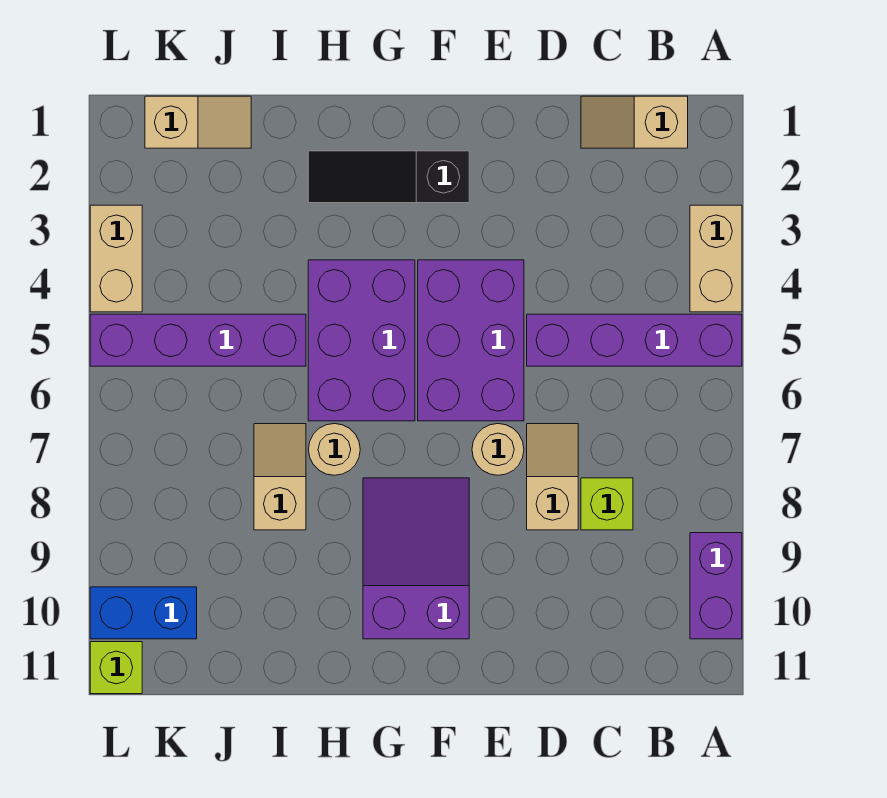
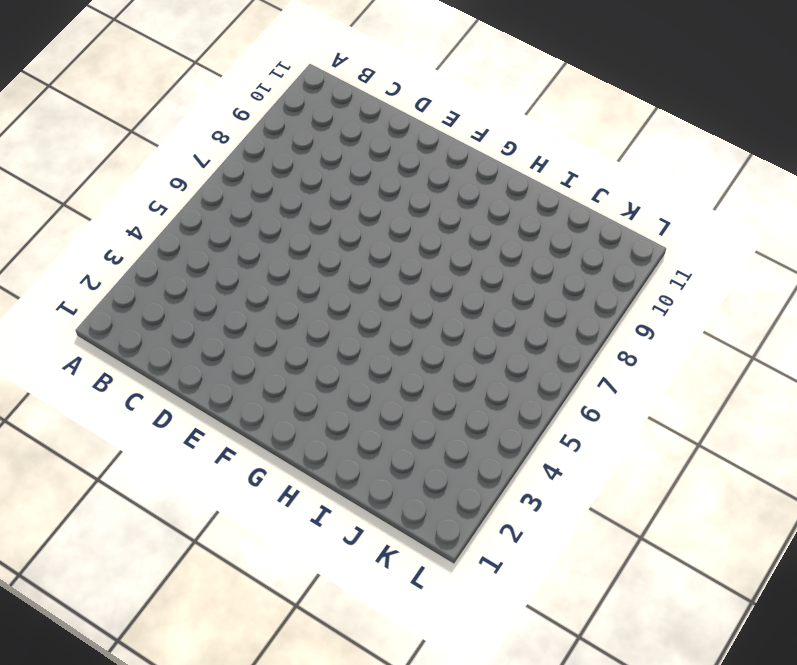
none -> tan brick A3:A4 level 1
none -> purple brick A5:D5 level 1
none -> purple brick A9:A10 level 1

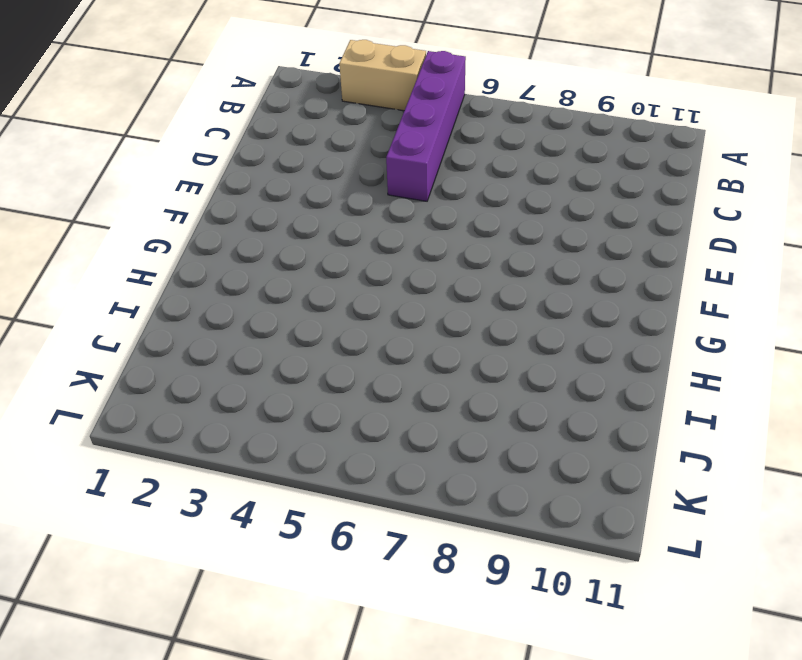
none -> purple brick A9:A10 level 1
none -> tan slope B1:C1 level 1 top B
none -> lime brick C8 level 1

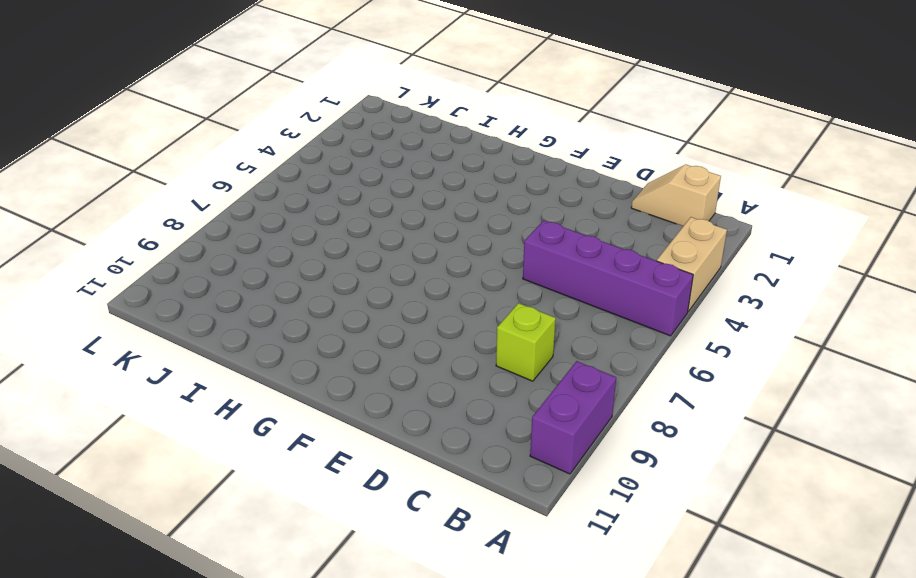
none -> tan slope D7:D8 level 1 top 8
none -> purple brick E4:F6 level 1
none -> tan round brick E7 level 1

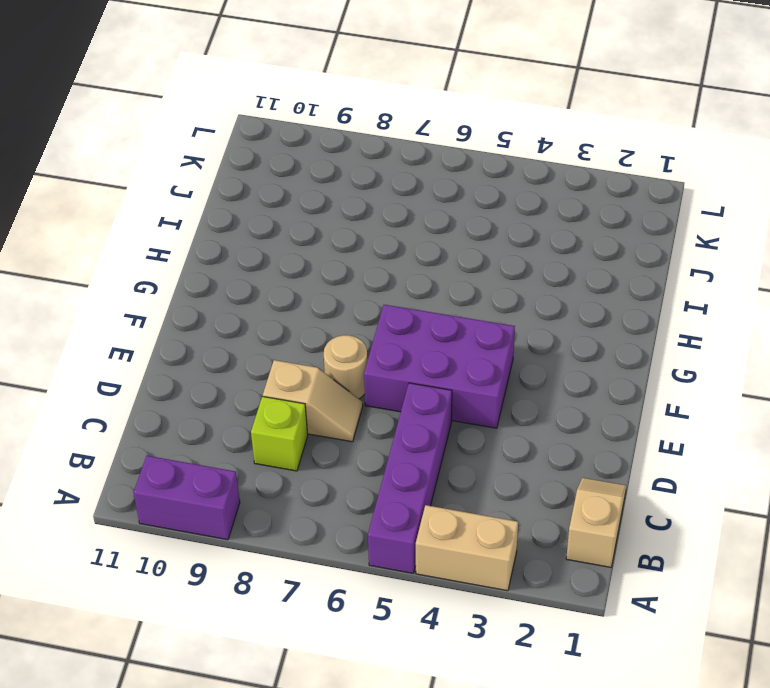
none -> black slope F2:H2 level 1 top F
none -> purple slope F8:G10 level 1 top 10
none -> purple brick G4:H6 level 1

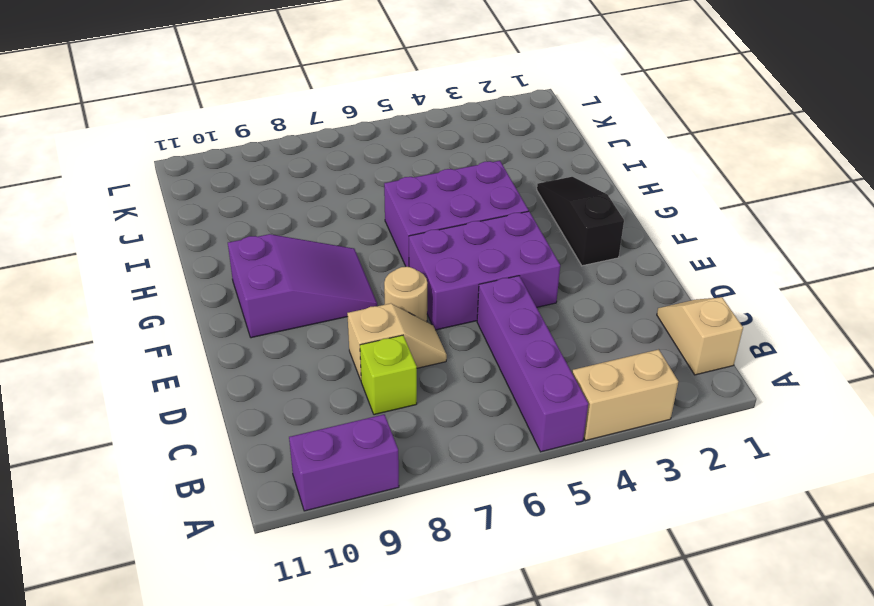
none -> tan round brick H7 level 1
none -> purple brick I5:L5 level 1
none -> tan slope I7:I8 level 1 top 8

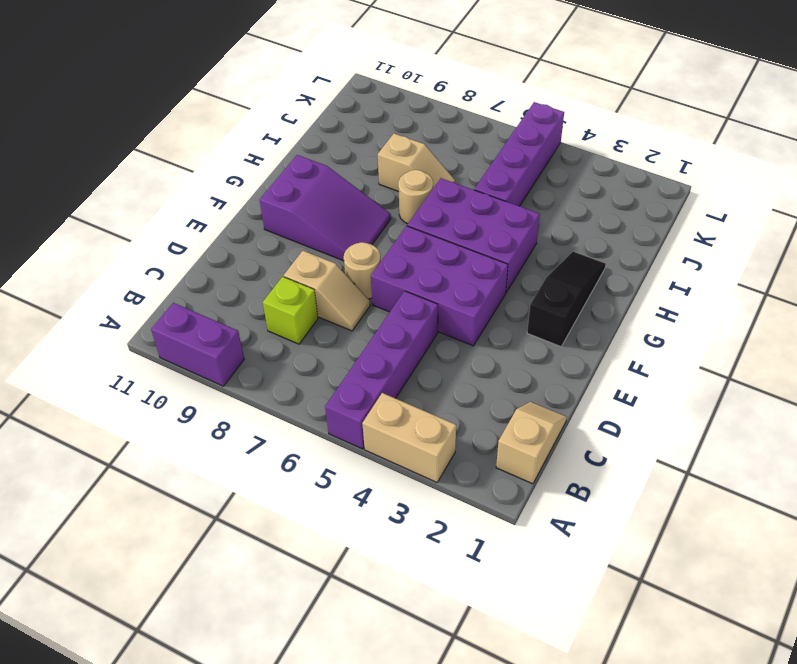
none -> tan slope J1:K1 level 1 top K
none -> blue brick K10:L10 level 1
none -> tan brick L3:L4 level 1

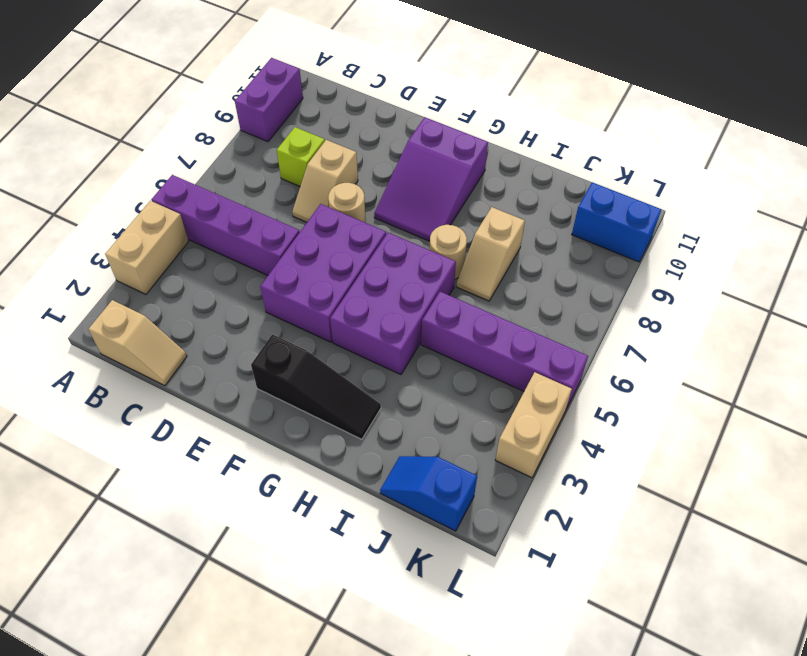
blue slope J1:K1 level 1 top K -> tan slope J1:K1 level 1 top K
none -> lime brick L11 level 1

